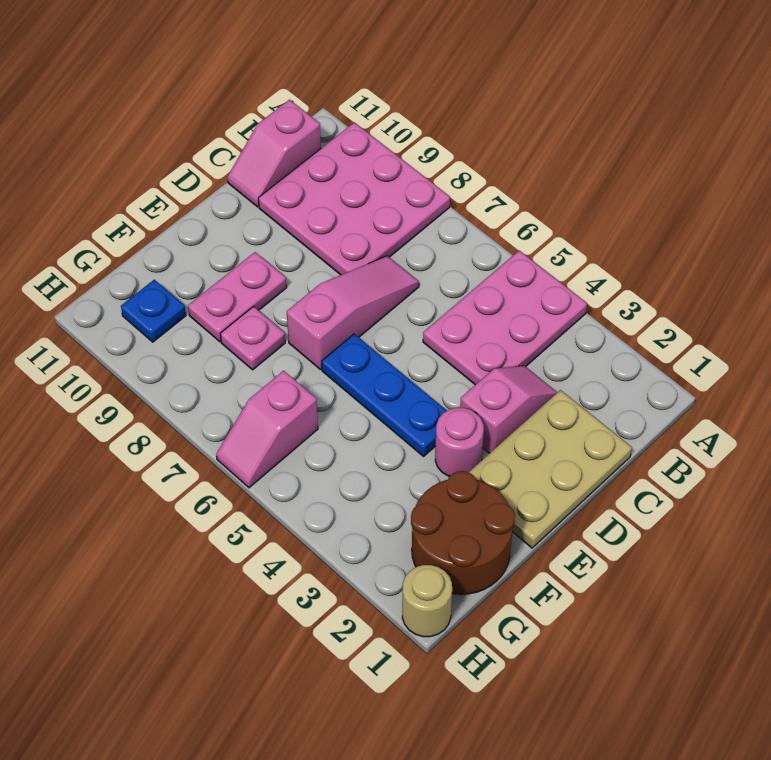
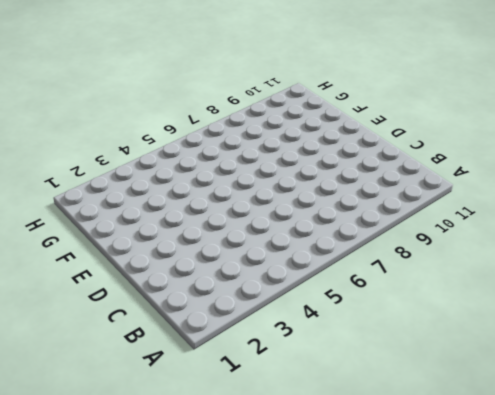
none -> pink plate A4:C5 level 1
none -> pink plate A8:C10 level 1
none -> pink slope B11:C11 level 1 top B

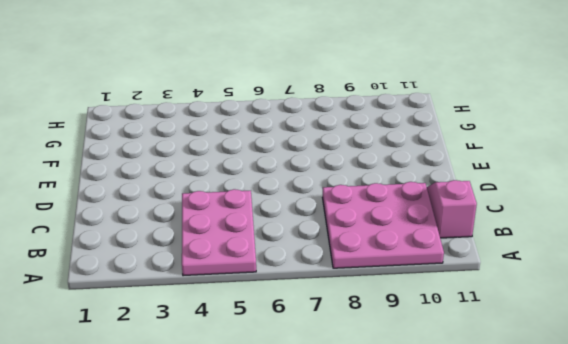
none -> tan plate C1:E2 level 1
none -> pink slope C3:D3 level 1 top D
none -> pink slope C7:E7 level 1 top E

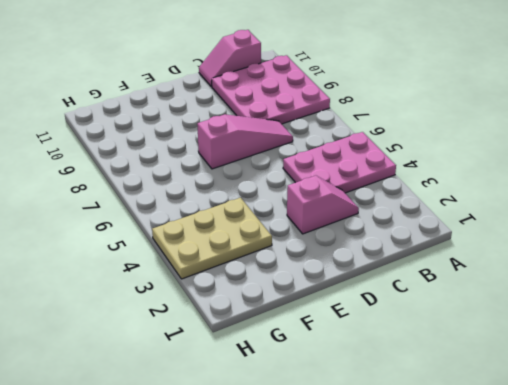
tan plate F3:H4 level 1 -> tan plate C1:E2 level 1
none -> pink round brick E3 level 1
none -> blue plate E4:E6 level 1
none -> pink plate E9:F9 level 1

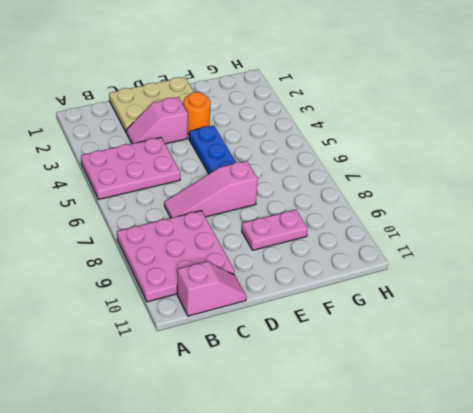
orange round brick E3 level 1 -> pink round brick E3 level 1
none -> brown round brick F1:G2 level 1
none -> pink plate F8 level 1
none -> pink slope G6:H6 level 1 top G

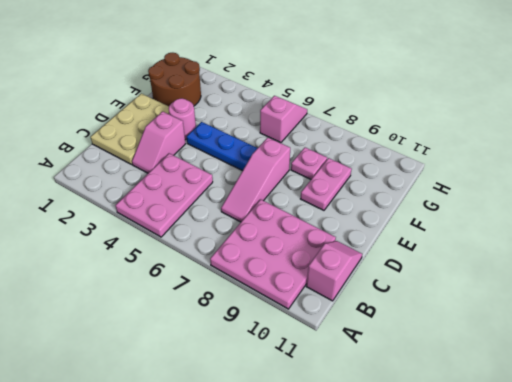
none -> blue plate G10 level 1
none -> tan round brick H1 level 1

